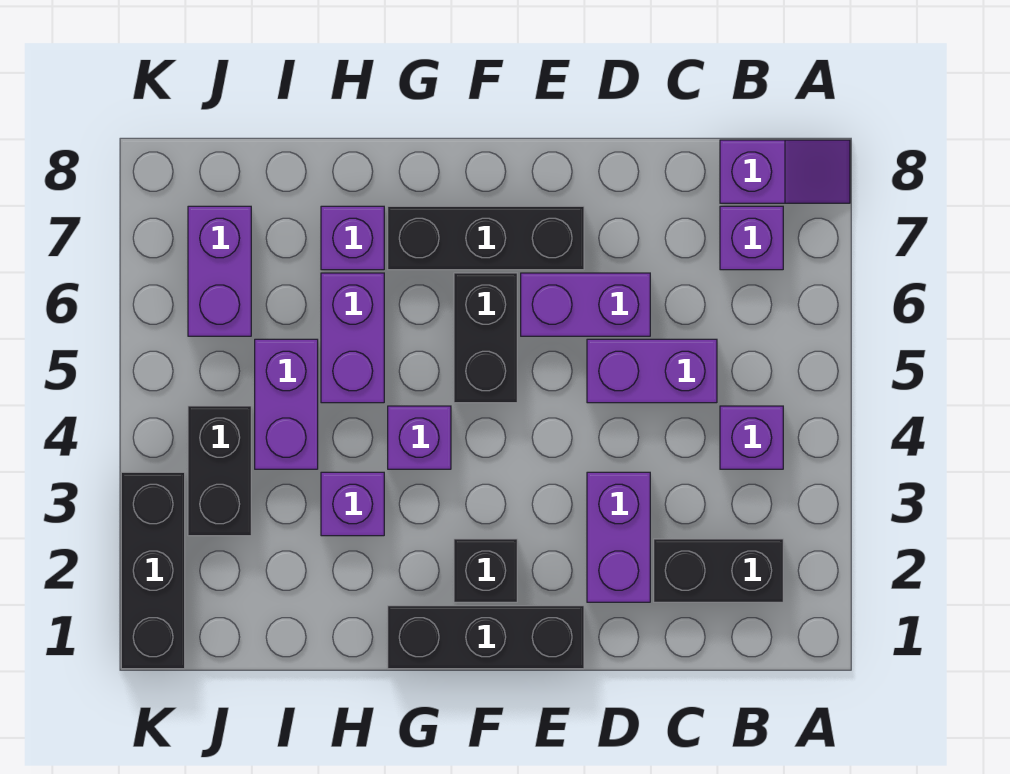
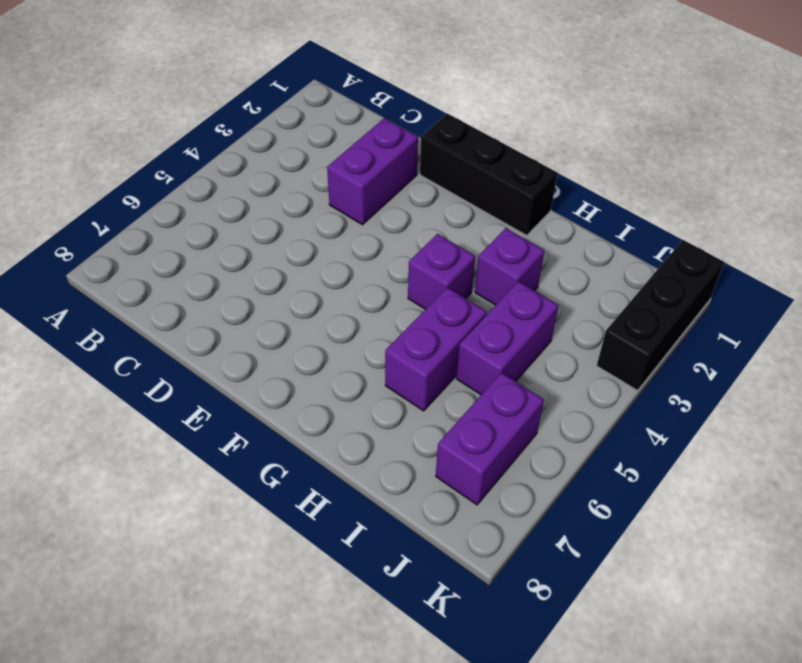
none -> purple slope A8:B8 level 1 top B
none -> black brick B2:C2 level 1
none -> purple brick B4 level 1

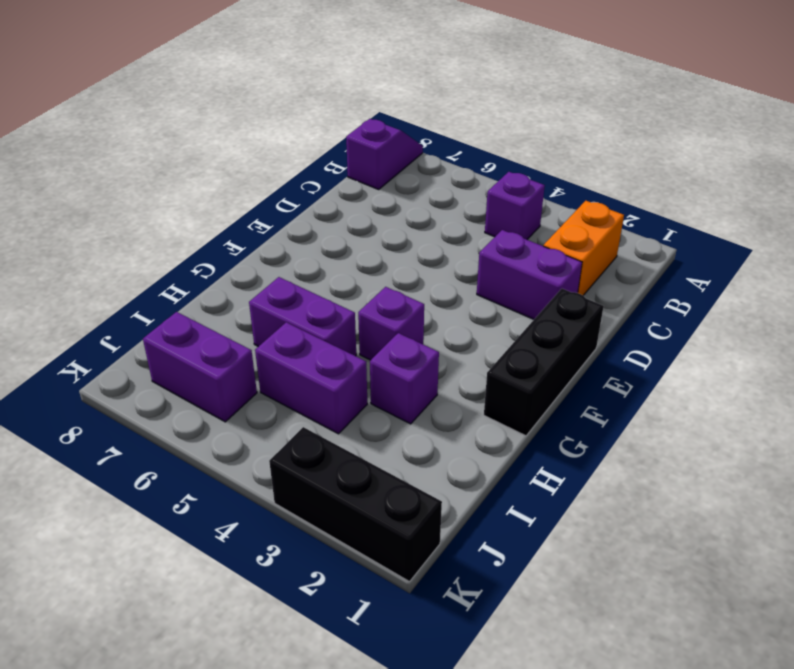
orange brick B2:C2 level 1 -> black brick B2:C2 level 1
none -> purple brick B7 level 1
none -> purple brick C5:D5 level 1
none -> purple brick D6:E6 level 1

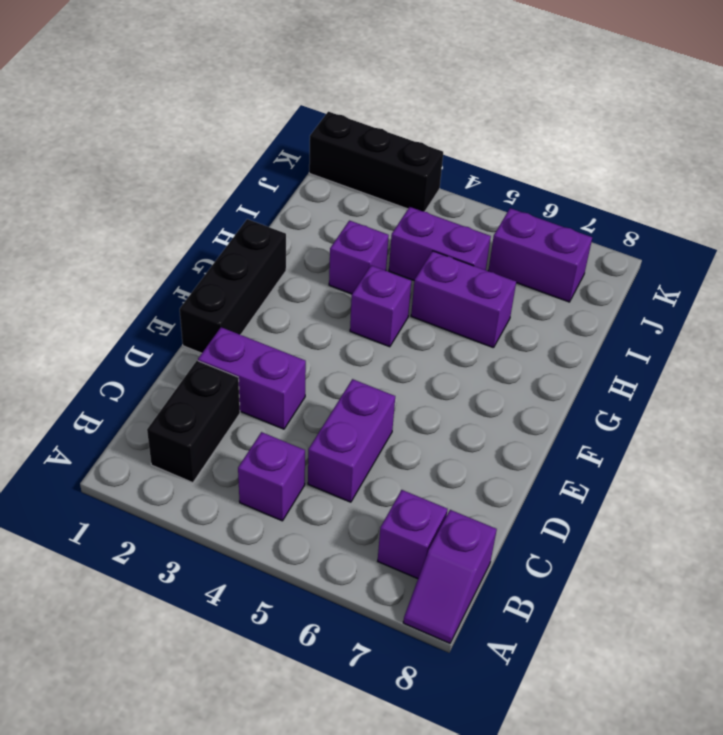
none -> purple brick D6:E6 level 1
none -> black brick E7:G7 level 1
none -> black brick F2 level 1

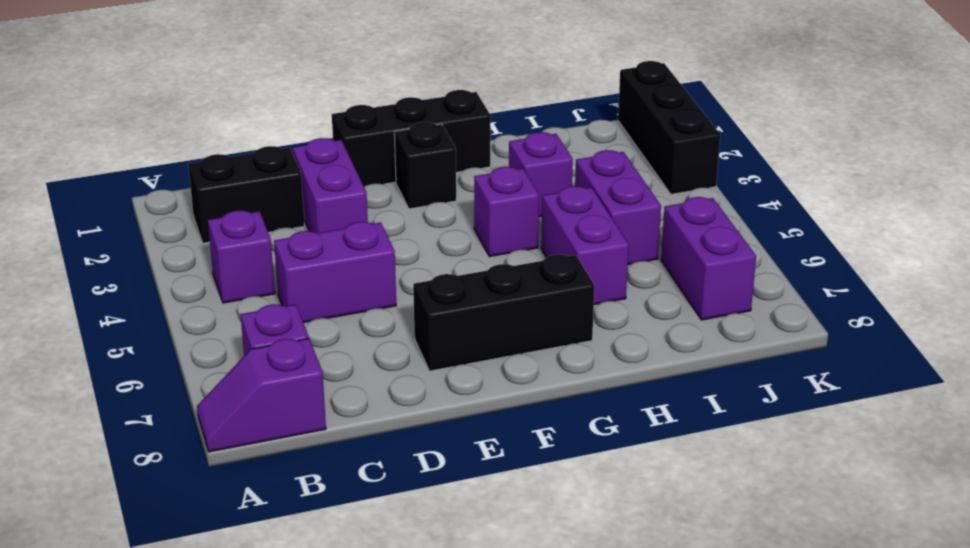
none -> purple brick D6:E6 level 1
none -> black brick F5:F6 level 1
none -> purple brick H7 level 1

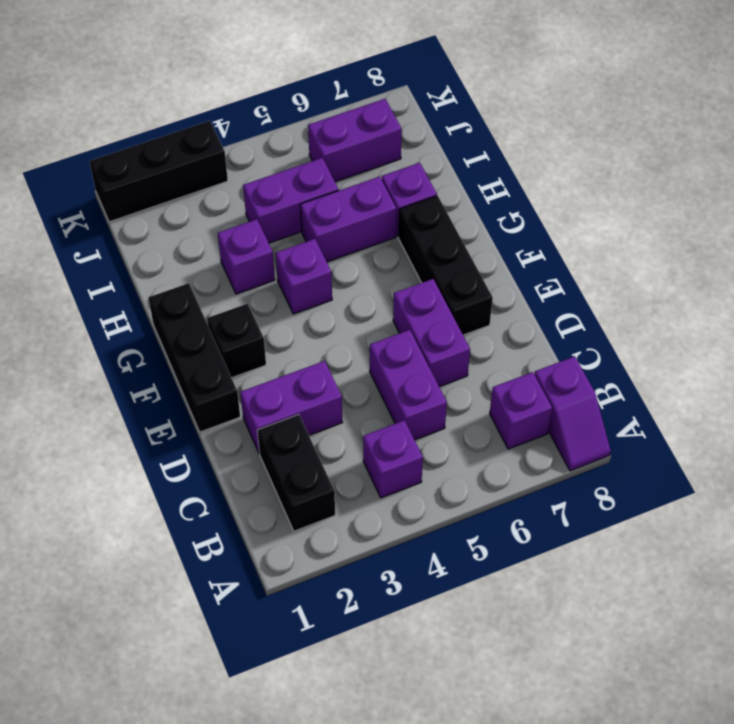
none -> black brick F5:F6 level 1
none -> black brick J3:J4 level 1

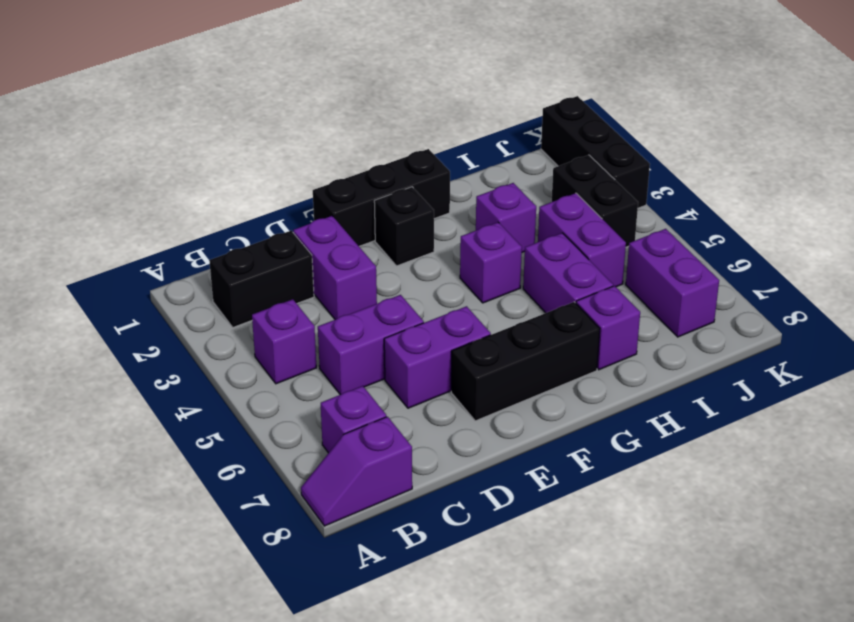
none -> black brick F5:F6 level 1

